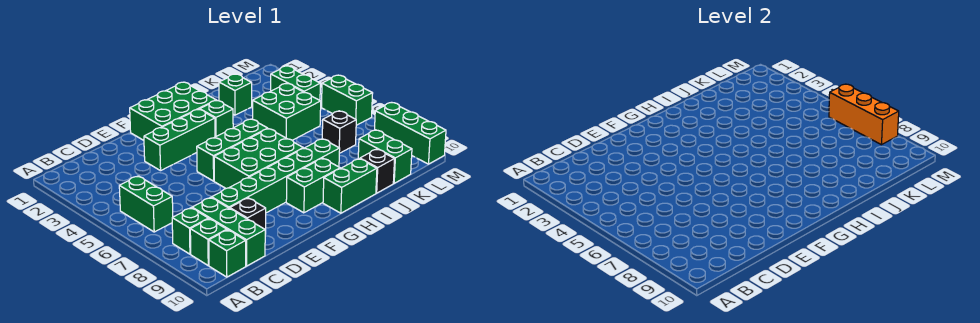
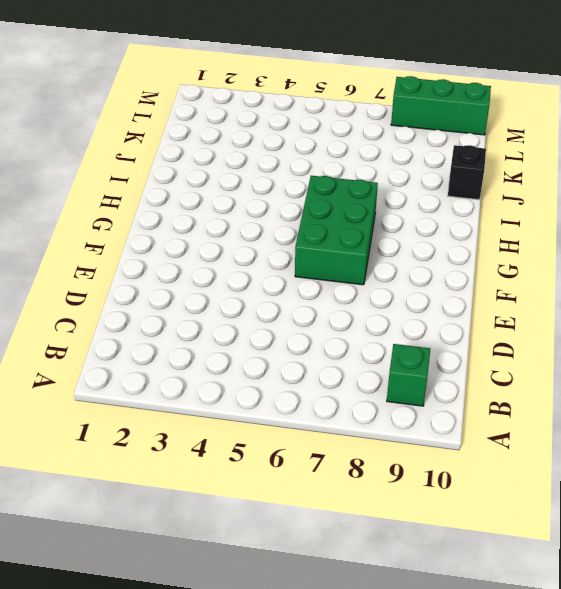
none -> green brick B5:B6 level 1
none -> green brick B8 level 1
none -> green brick B10 level 1

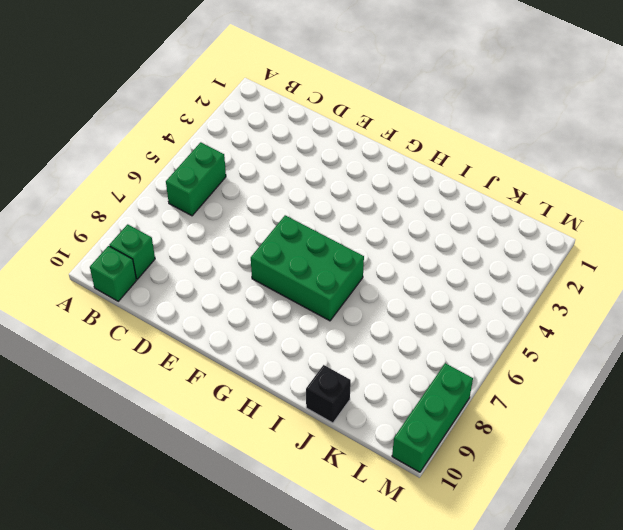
none -> green brick B8 level 1
none -> green brick C8:C10 level 1
none -> green brick D8:I8 level 1

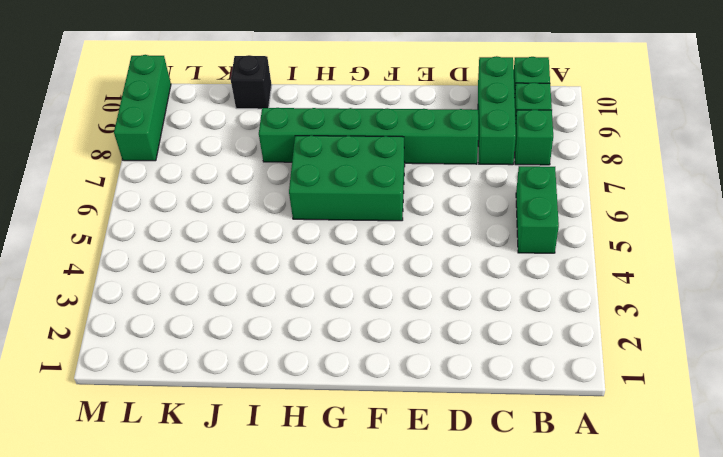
none -> black brick D9 level 1
none -> green brick E3:G3 level 1
none -> green brick F1:H2 level 1

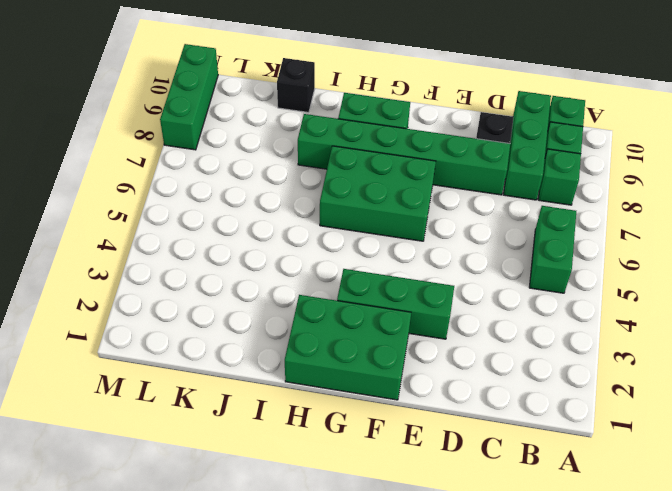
none -> green brick F5:H5 level 1
none -> green brick H3 level 1
none -> green brick H10:I10 level 1

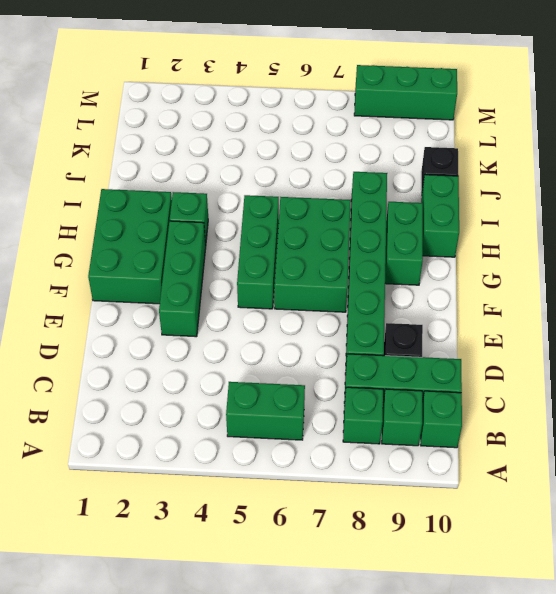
none -> green brick J2 level 1
none -> green brick J4:K5 level 1
none -> black brick K7 level 1

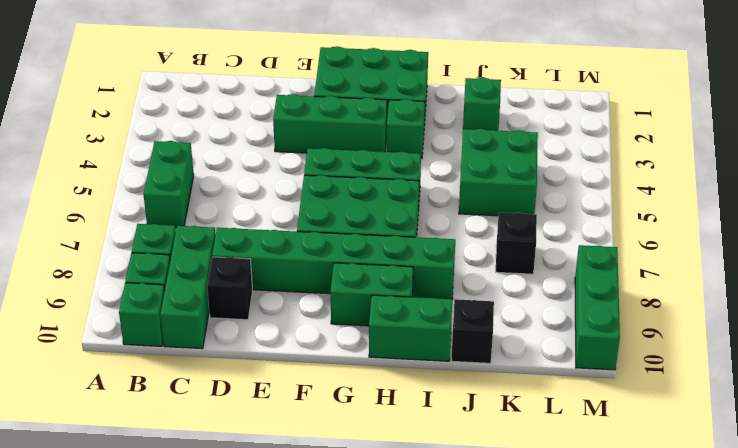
none -> green brick K9:K10 level 1
none -> green brick L3:L4 level 1
none -> green brick M5:M6 level 1

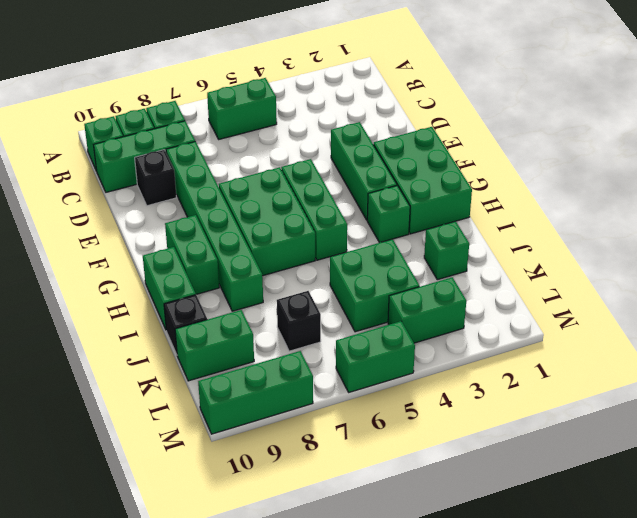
none -> orange brick M6:M8 level 2

